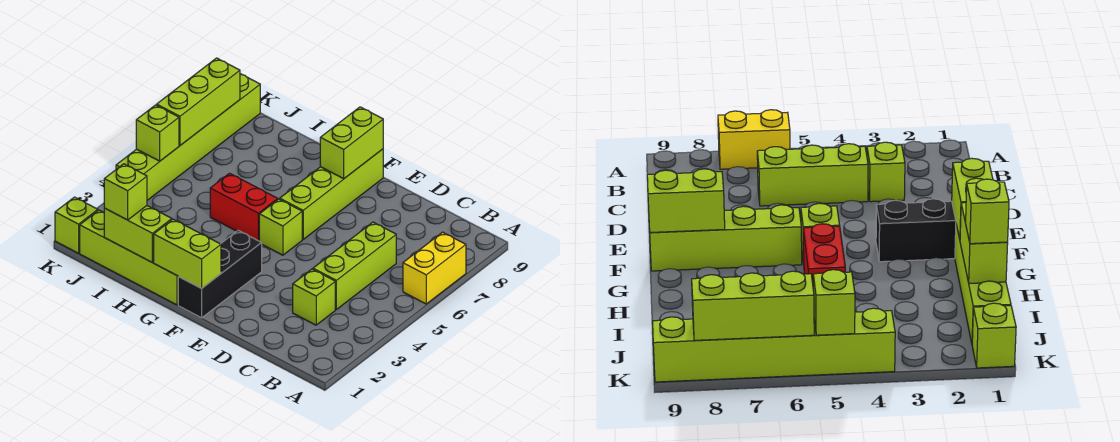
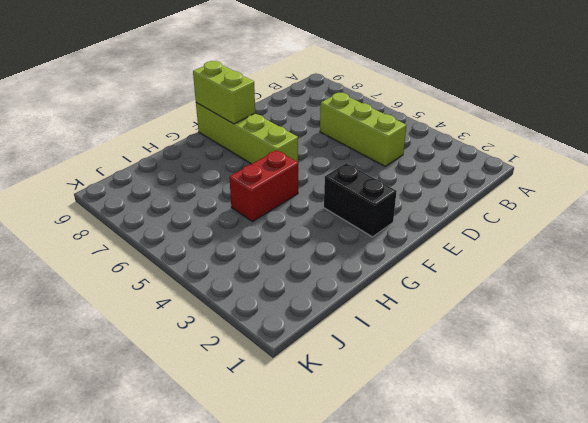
black brick F2:F3 level 1 -> black brick F1:F3 level 1
none -> yellow brick A6:A7 level 1
none -> lime brick C3 level 1
none -> lime brick F5 level 1

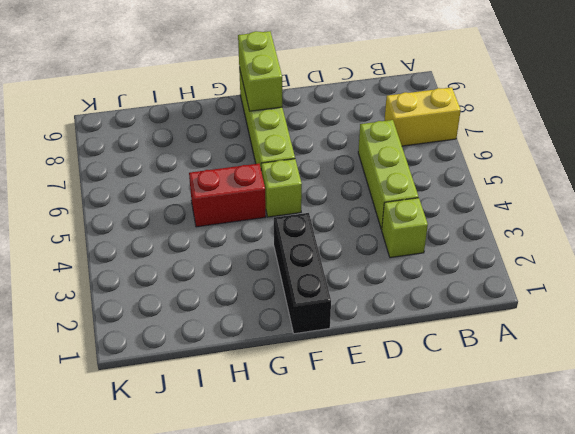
yellow brick A7:B7 level 1 -> yellow brick A6:A7 level 1
none -> lime brick G1:J1 level 1
none -> lime brick K1 level 1
none -> lime brick K4:K9 level 1

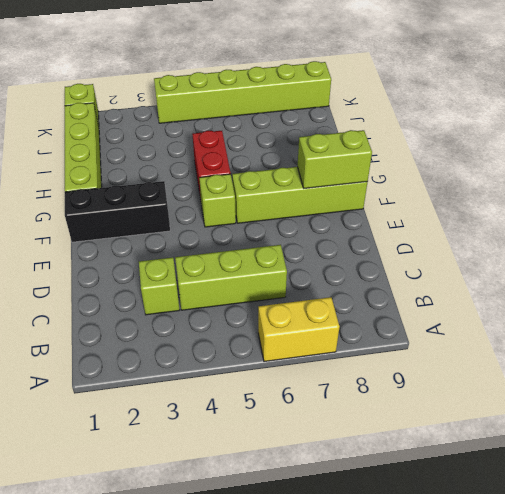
none -> lime brick F1:G1 level 2
none -> lime brick H1:I1 level 2
none -> lime brick K5 level 2

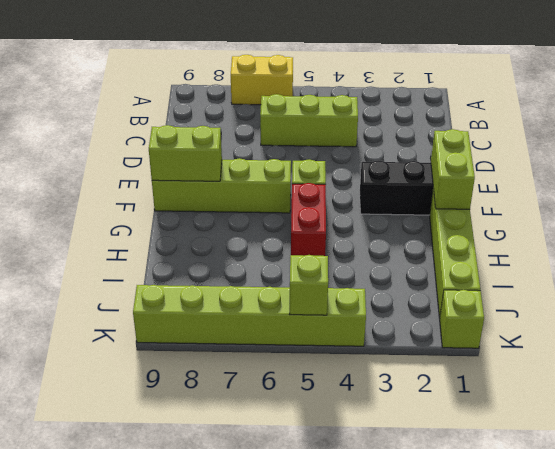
none -> lime brick C3 level 1
none -> lime brick H1:I1 level 2
none -> lime brick K6:K8 level 2

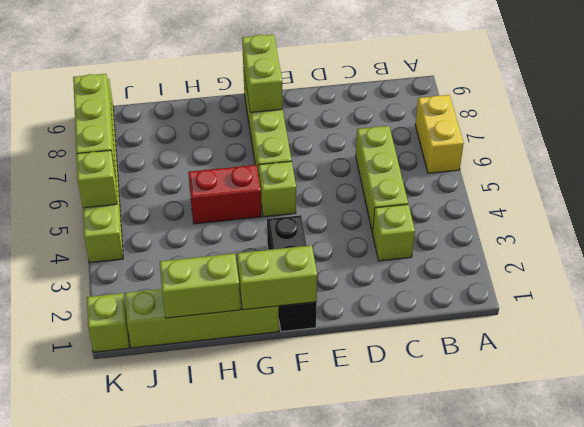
none -> lime brick I1 level 3

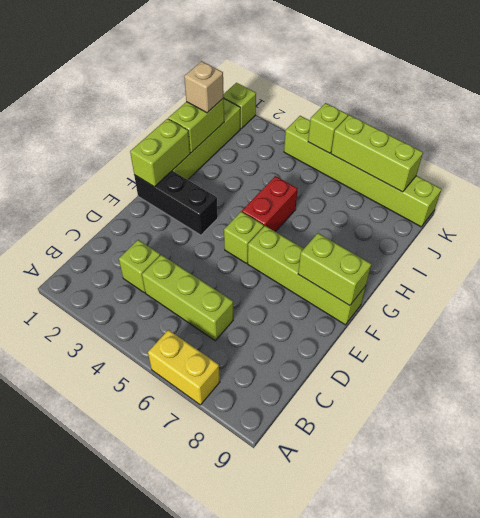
tan brick I1 level 3 -> lime brick I1 level 3

